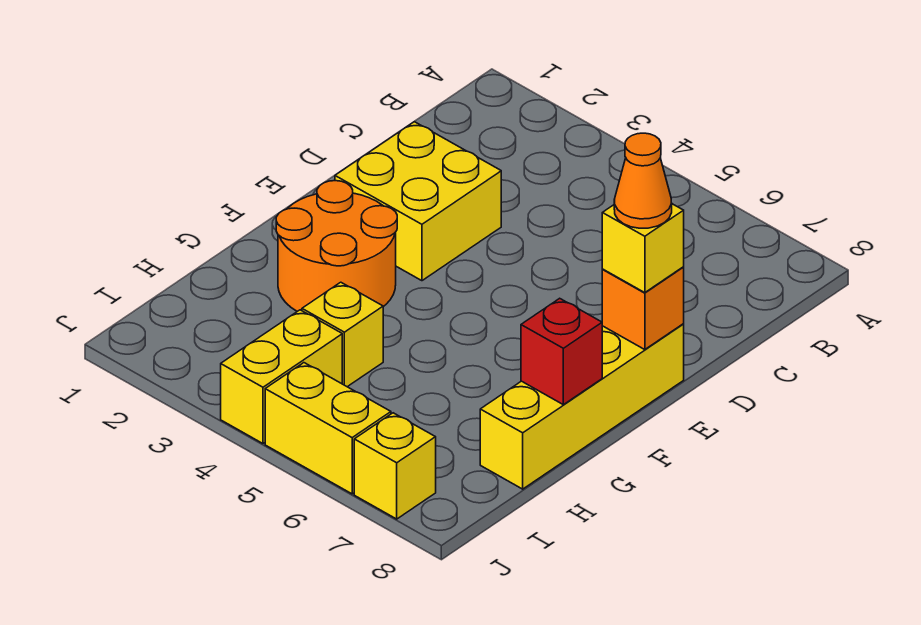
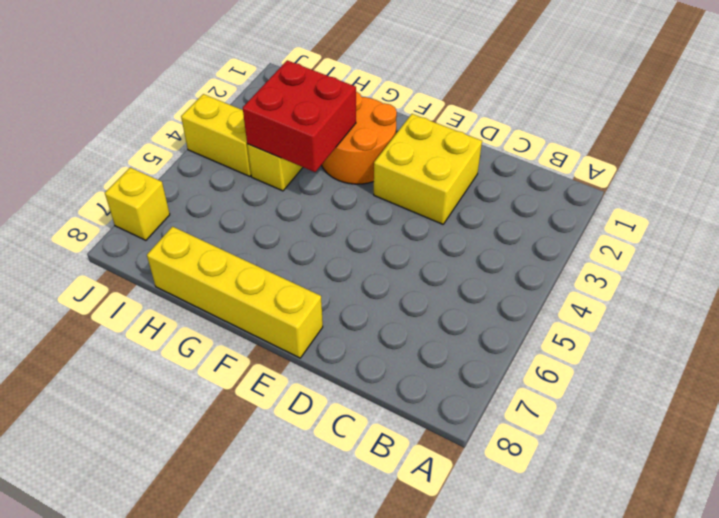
red brick G3:H4 level 2 -> none
none -> yellow brick J5:J6 level 1
none -> orange brick E8 level 2

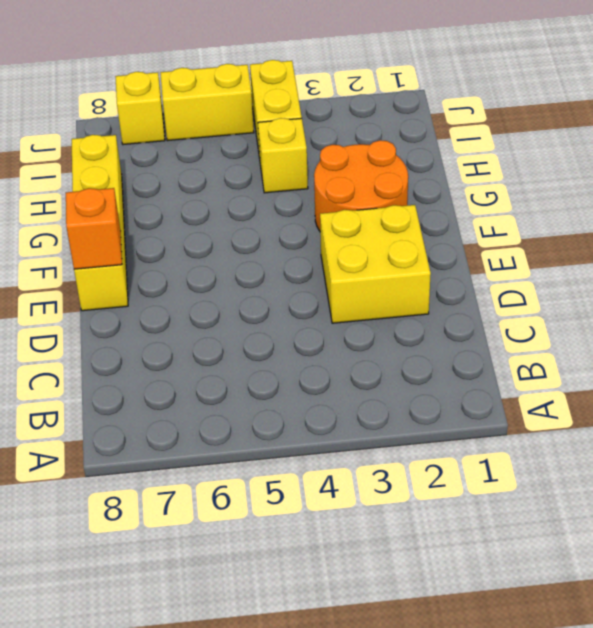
none -> red brick G8 level 2
none -> yellow brick E8 level 3

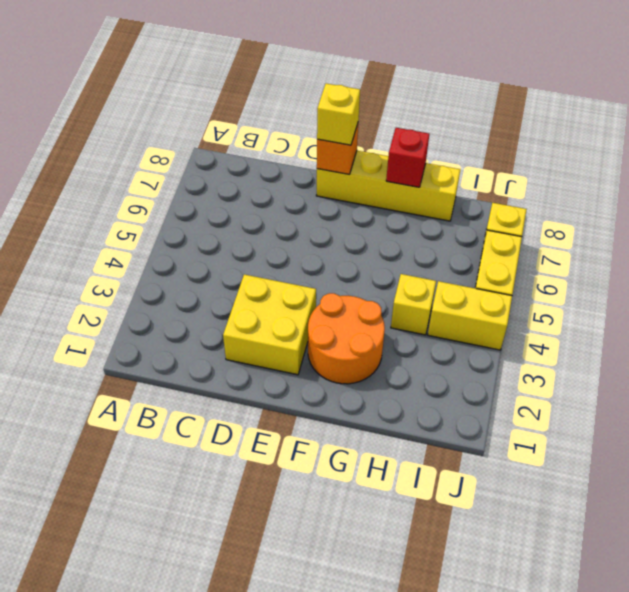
none -> orange cone E8 level 4

